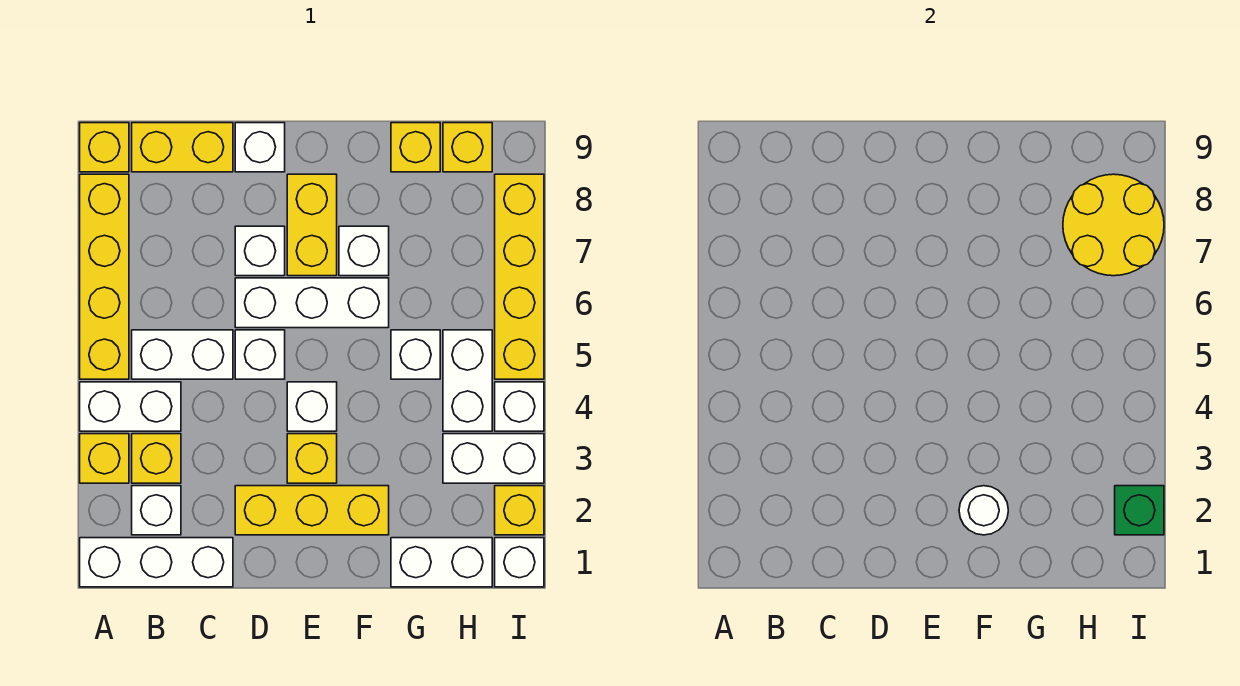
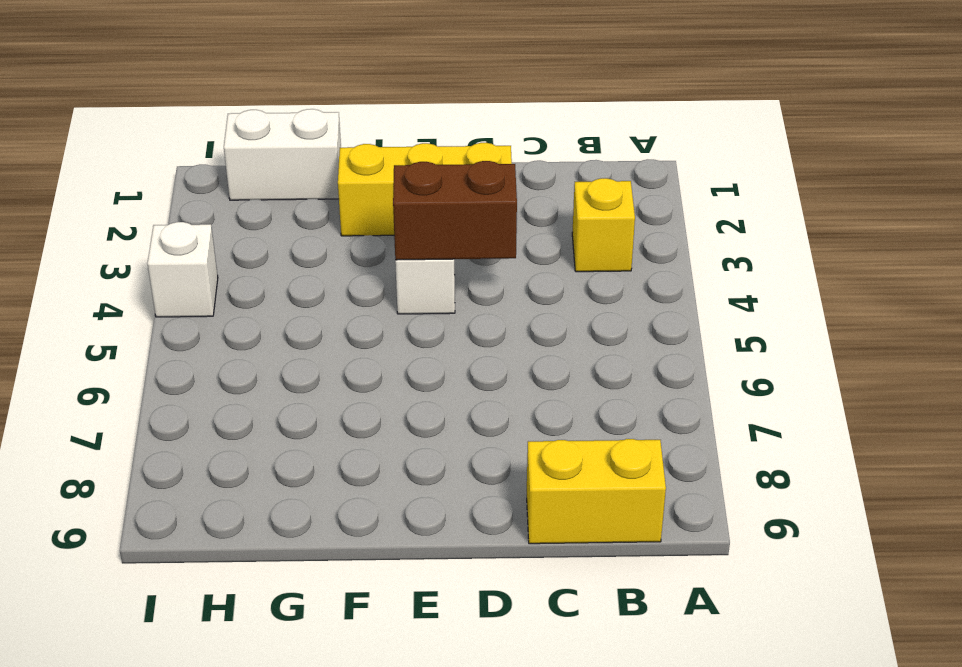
brown brick D4:E4 level 2 -> none
none -> white brick A1:C1 level 1
none -> yellow brick A3 level 1
none -> white brick A4:B4 level 1
none -> yellow brick A5:A8 level 1

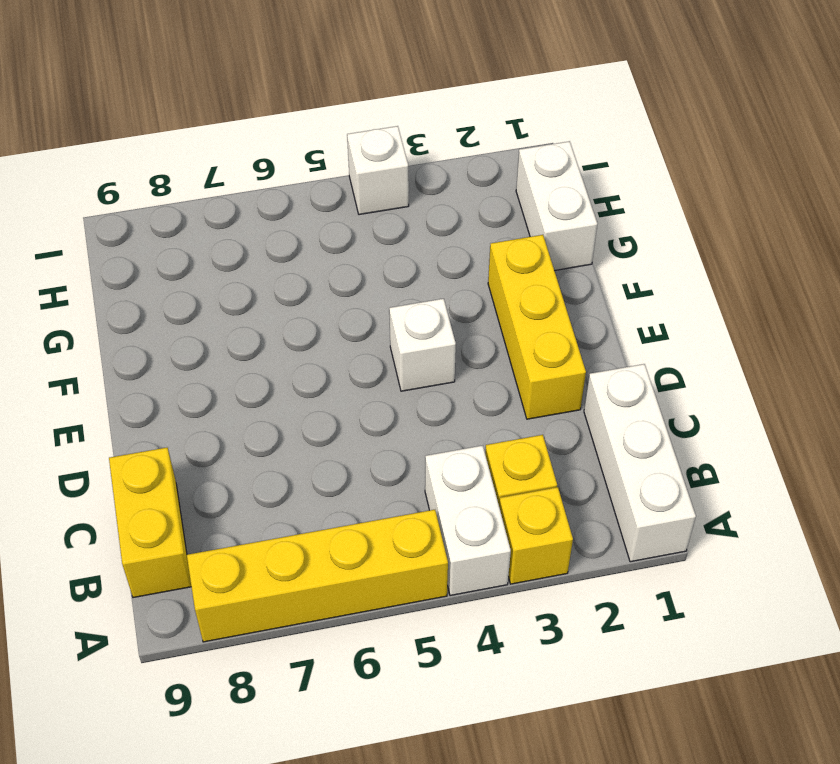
none -> yellow brick A9 level 1
none -> white brick B2 level 1
none -> white brick B5:C5 level 1
none -> white brick D5 level 1

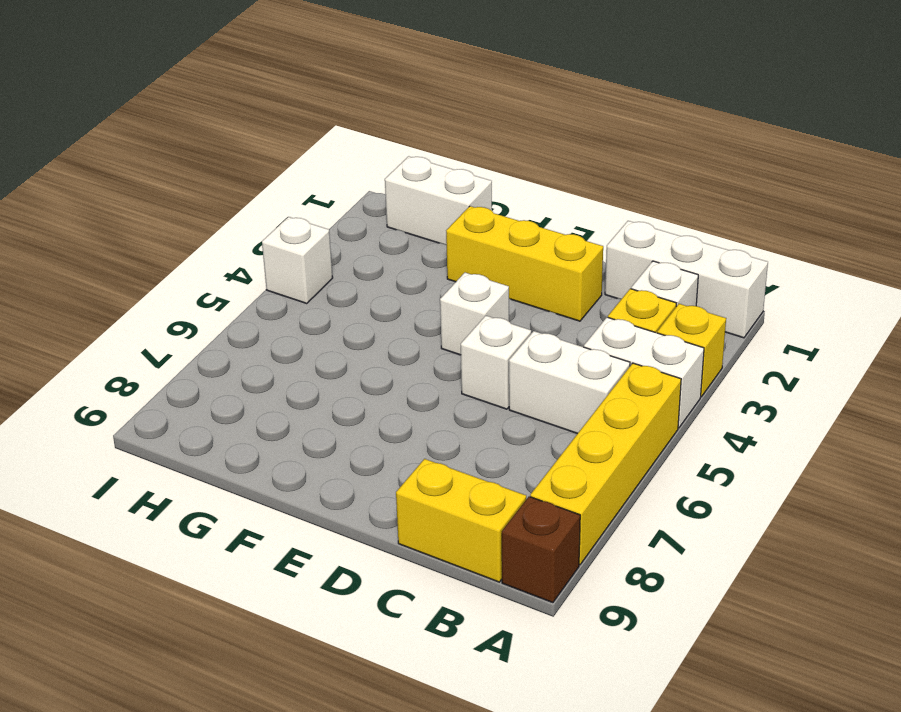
brown brick A9 level 1 -> yellow brick A9 level 1
none -> white brick D6:F6 level 1
none -> white brick D7 level 1
none -> white brick D9 level 1
none -> yellow brick E3 level 1

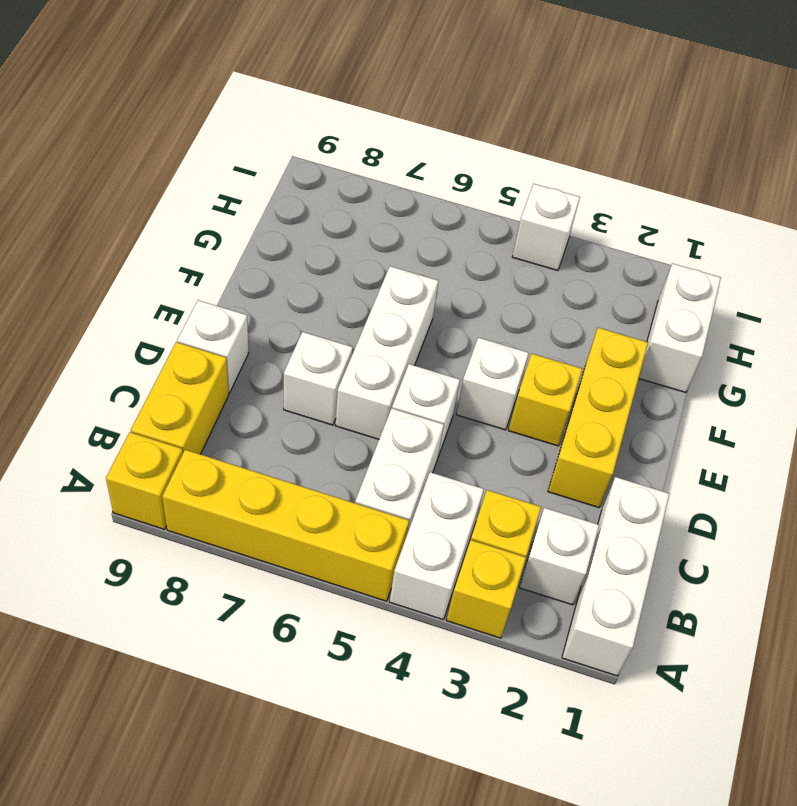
none -> yellow brick E7:E8 level 1
none -> white brick F7 level 1
none -> white brick G5 level 1
none -> yellow brick G9 level 1

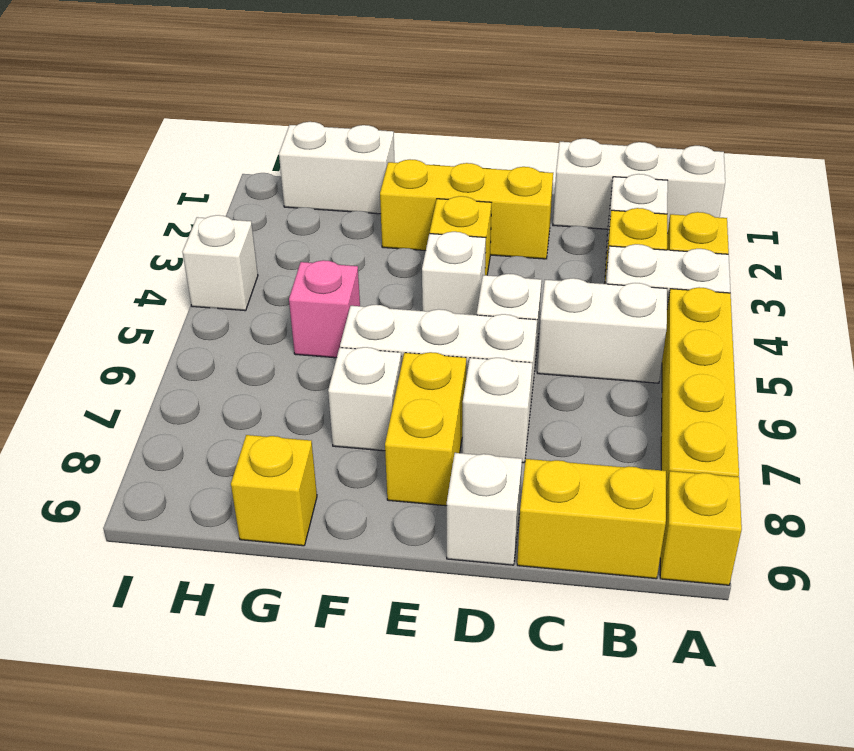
pink brick G5 level 1 -> white brick G5 level 1
none -> white brick H3:I3 level 1
none -> white brick H4:H5 level 1
none -> yellow brick H9 level 1
none -> white brick I1 level 1

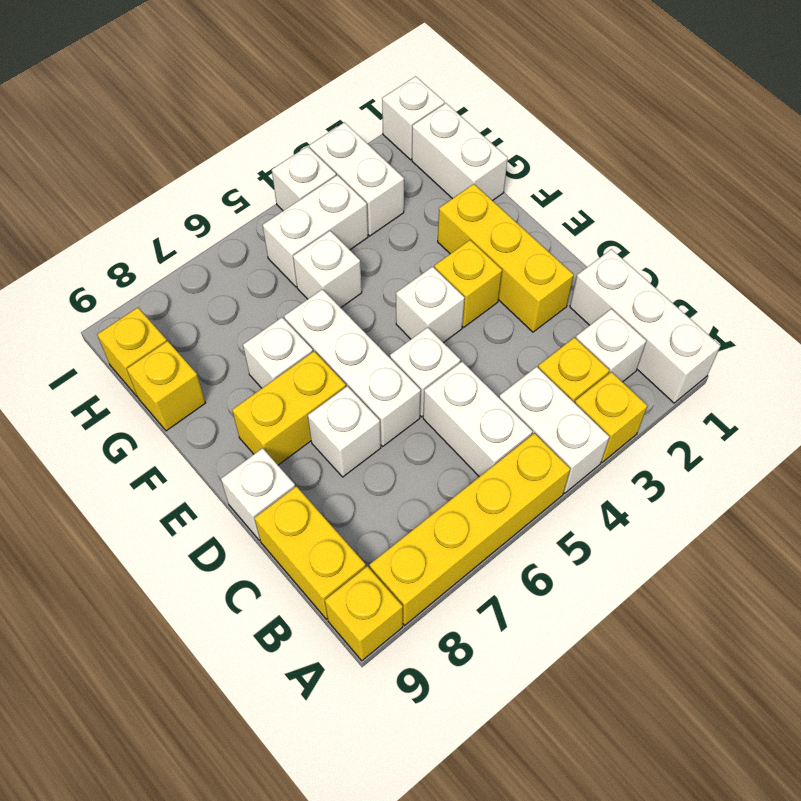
none -> yellow brick I2 level 1
none -> yellow brick I5:I8 level 1
none -> white round brick F2 level 2
none -> yellow round brick H7:I8 level 2

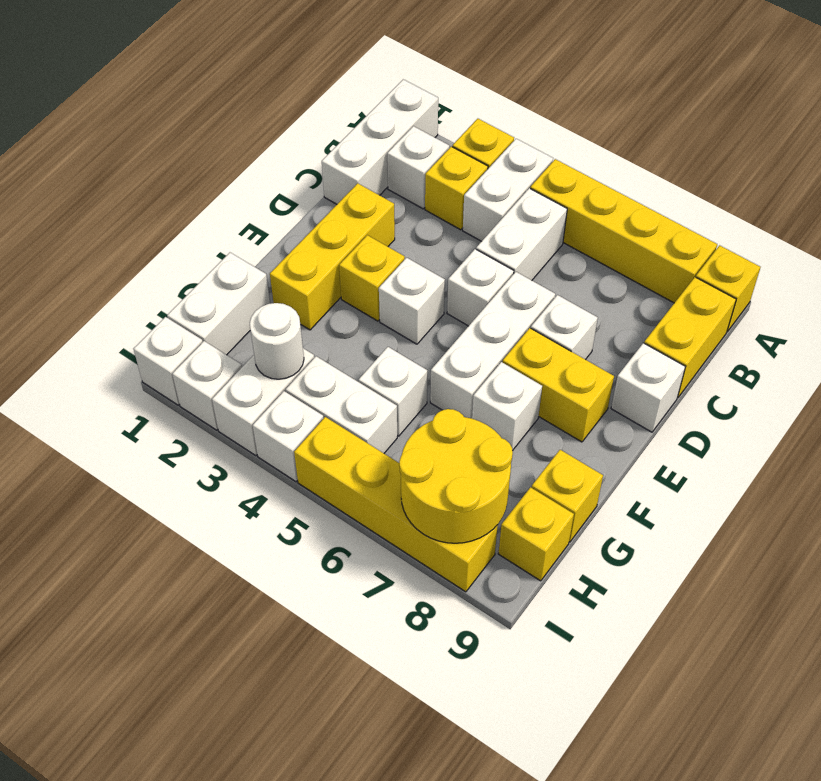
white round brick H3 level 2 -> white round brick F2 level 2
white brick I2 level 1 -> yellow brick I2 level 1
none -> green brick I2 level 2

